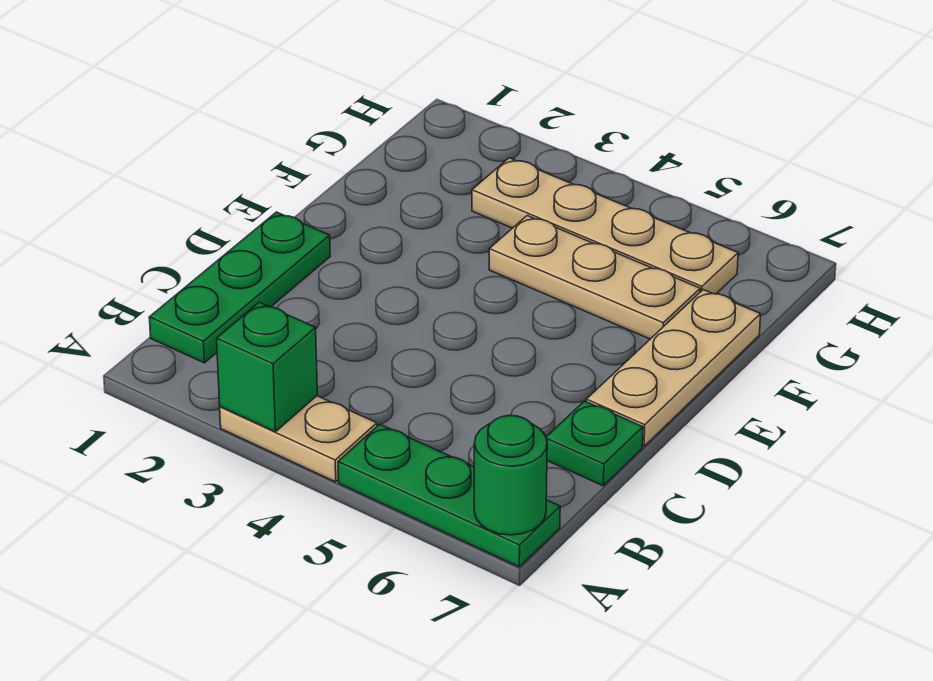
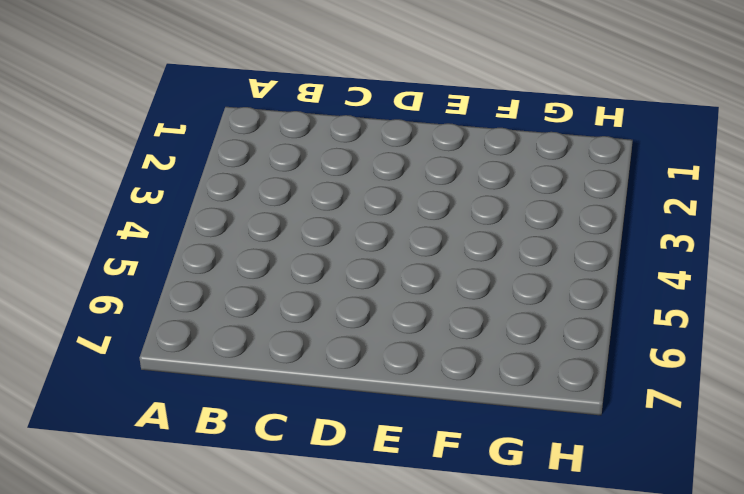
none -> tan plate A3:A4 level 1
none -> green plate A5:A7 level 1

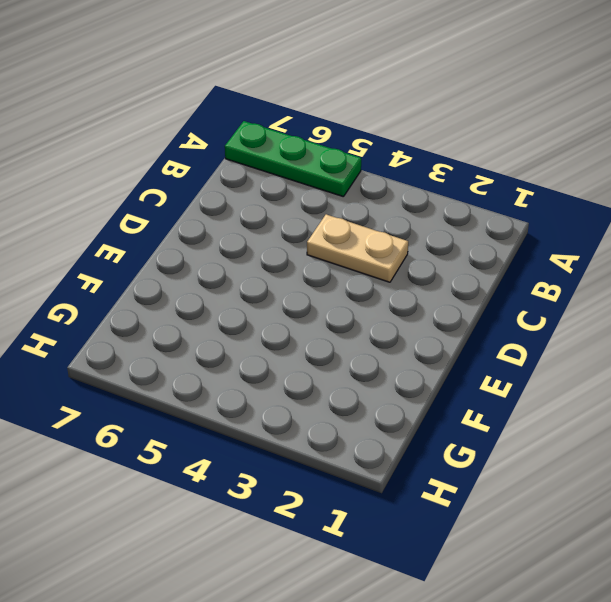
tan plate C3:C4 level 1 -> tan plate A3:A4 level 1
none -> green plate B1:D1 level 1
none -> green plate C7 level 1

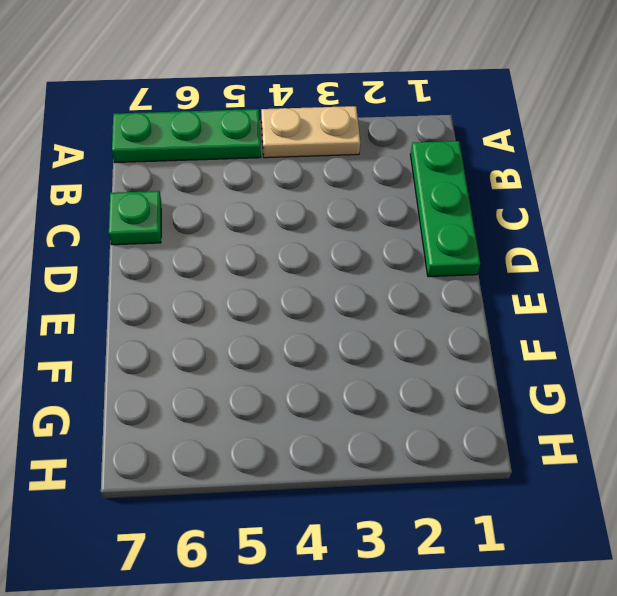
none -> tan plate D7:F7 level 1
none -> tan plate F4:F6 level 1

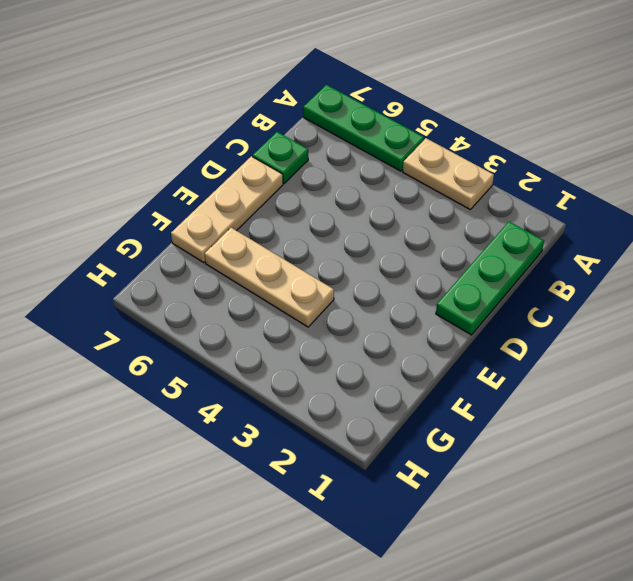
none -> tan plate G3:G6 level 1
none -> green brick A3 level 2

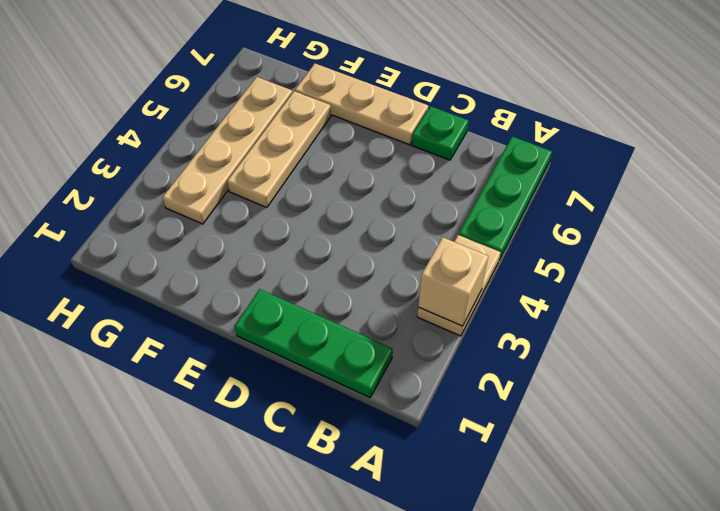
tan brick A3 level 2 -> green brick A3 level 2
none -> green round brick A7 level 2

